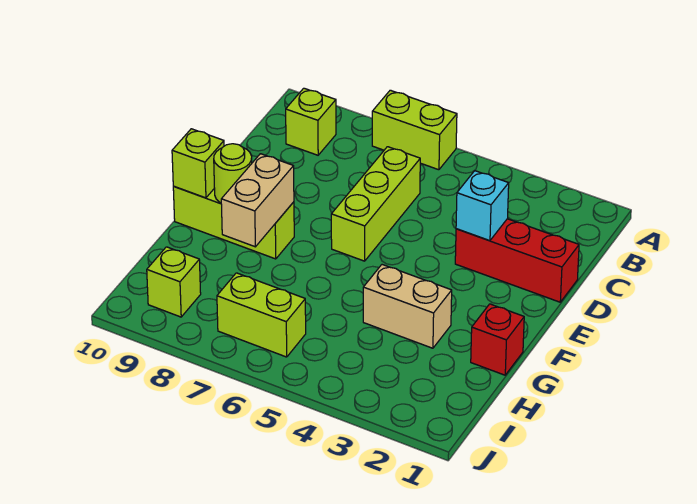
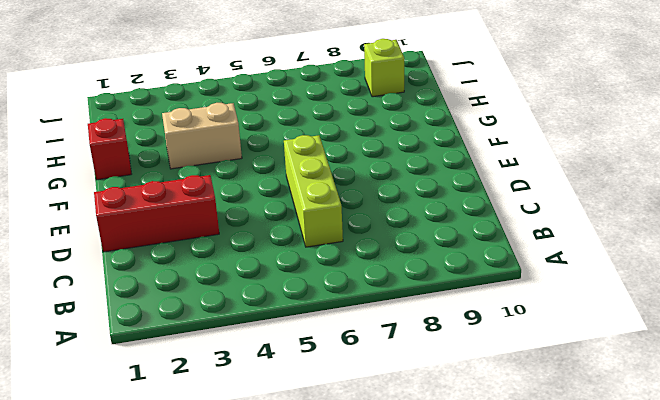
none -> lime brick A6:A7 level 1
none -> lime brick B9 level 1
none -> lime brick F8:F10 level 1

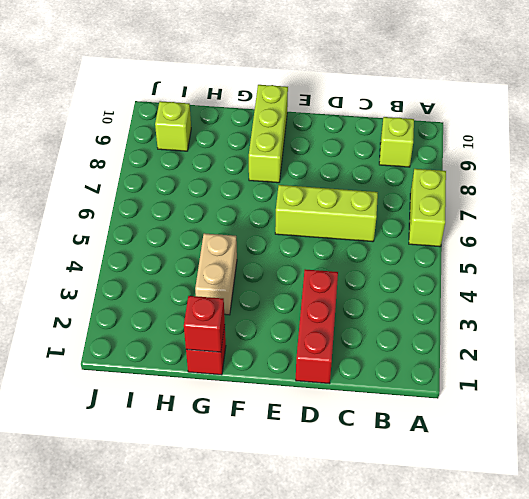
red brick G1 level 2 -> none
none -> lime brick I6:I7 level 1
none -> cyan brick D3 level 2
none -> tan brick F8:G8 level 2

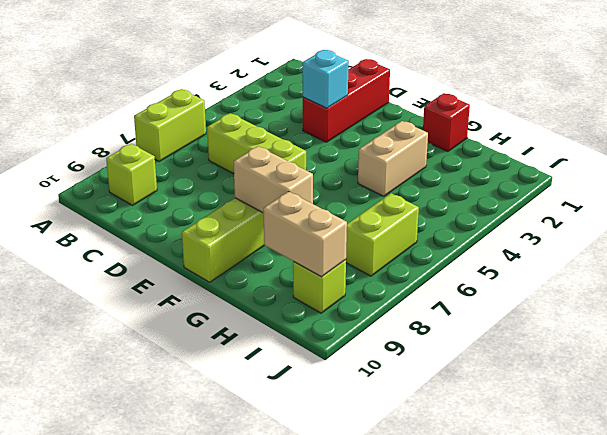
tan brick H9:I9 level 2 -> none
none -> lime round brick F9 level 2
none -> lime brick F10 level 2

